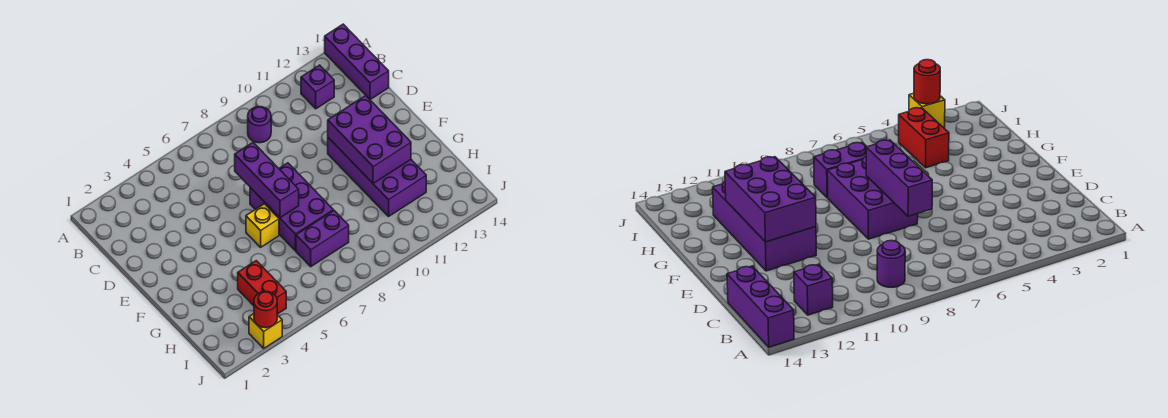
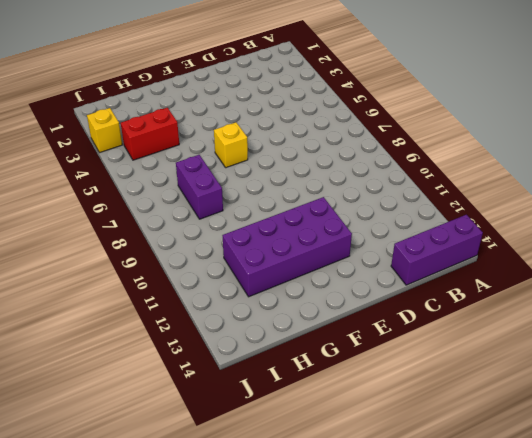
none -> purple round brick B9 level 1
none -> purple brick B12 level 1
none -> purple brick E7:G8 level 1

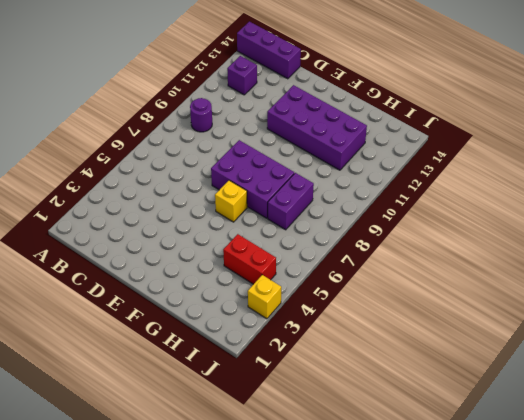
none -> purple brick D7:F7 level 2
none -> purple brick E11:G12 level 2
none -> red round brick J3 level 2

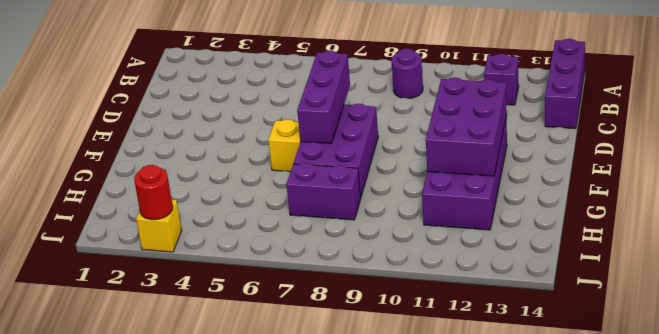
none -> red brick H4:I4 level 1

